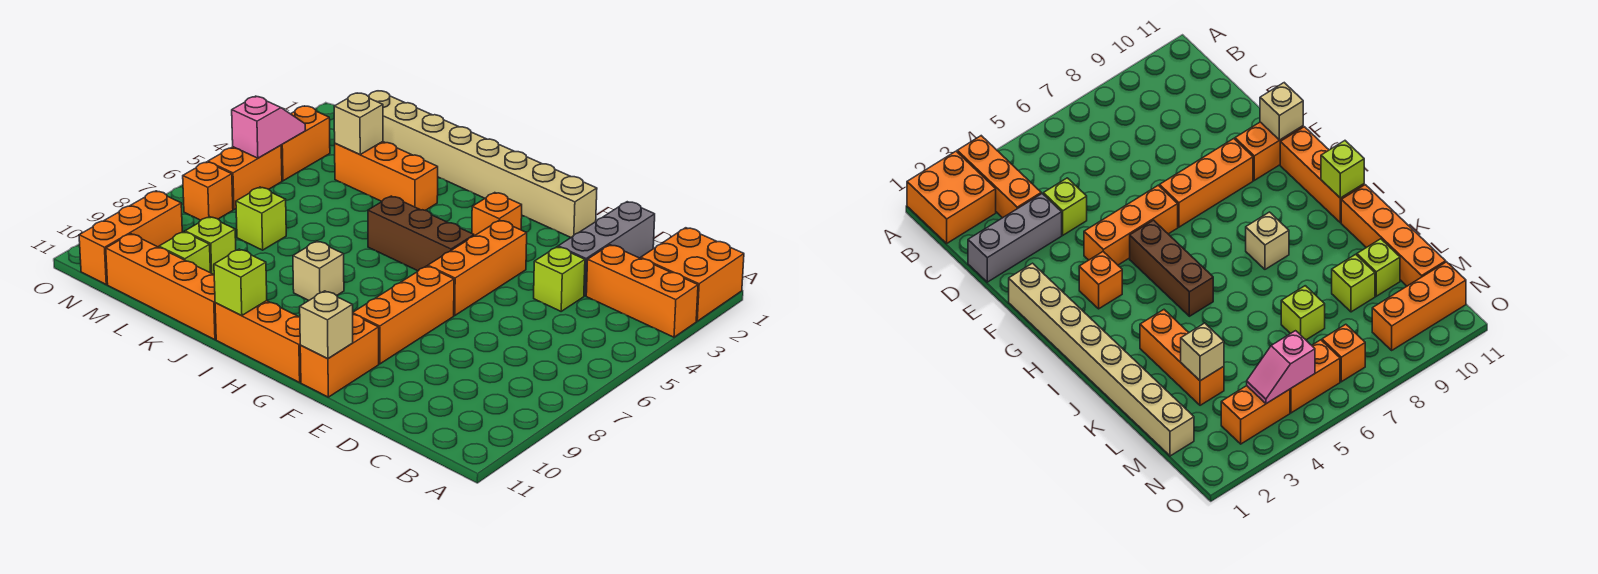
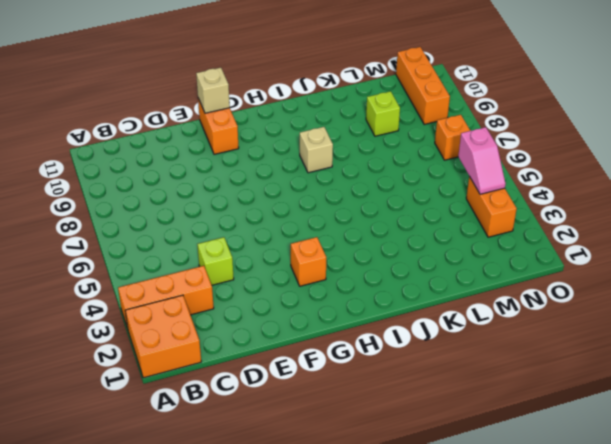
none -> grey brick D1:D3 level 1
none -> tan brick F1:M1 level 1
none -> orange brick F4:F6 level 1

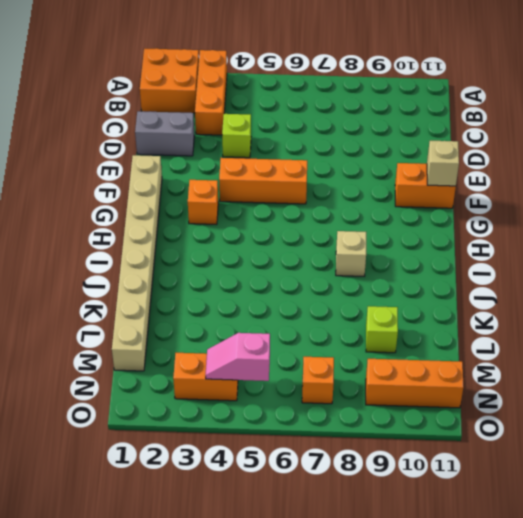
grey brick D1:D2 level 1 -> grey brick D1:D3 level 1
none -> orange brick F7:F9 level 1
none -> brown brick G5:I5 level 1
none -> orange brick G11:I11 level 1

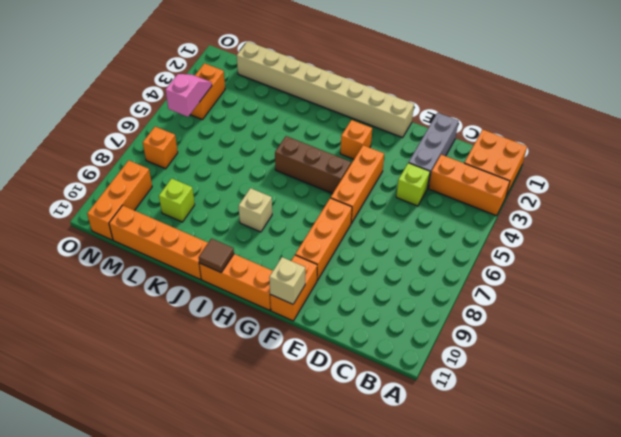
brown tile I11 level 2 -> lime brick I11 level 2
none -> orange brick J3:L3 level 1
none -> lime brick L7 level 1
none -> lime brick L10 level 1

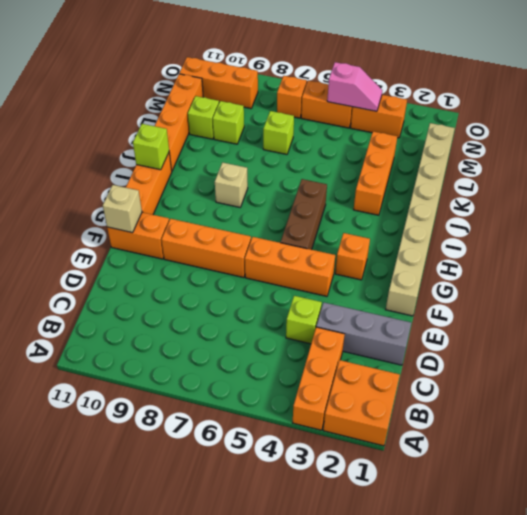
none -> tan brick L3 level 2

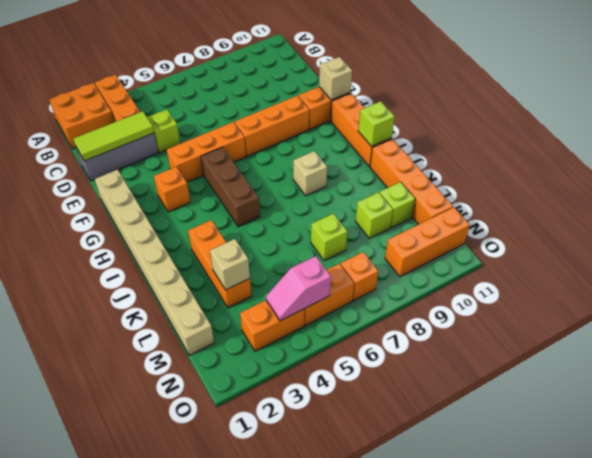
lime tile D1:D3 level 2 -> none

